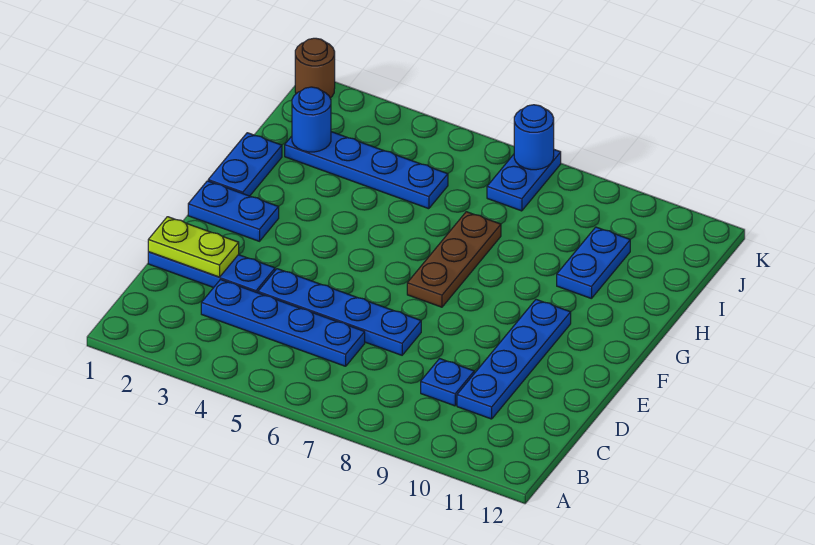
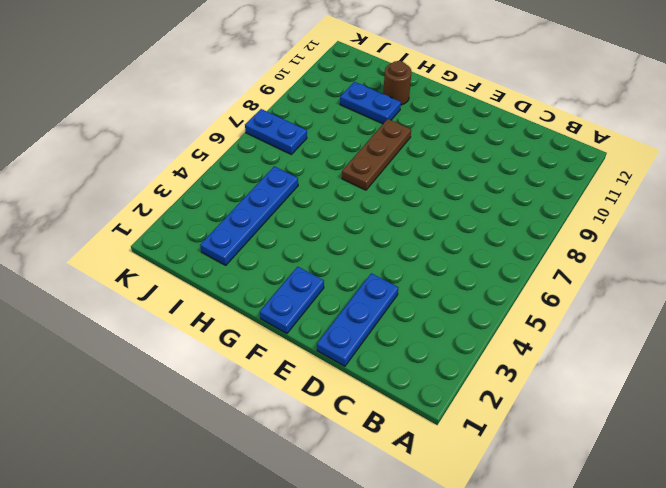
brown plate G7:G9 level 1 -> brown plate F7:H7 level 1
brown round brick H11 level 1 -> brown round brick K1 level 1
none -> blue plate C3:C6 level 1
none -> blue plate C9 level 1
none -> blue plate C10:F10 level 1

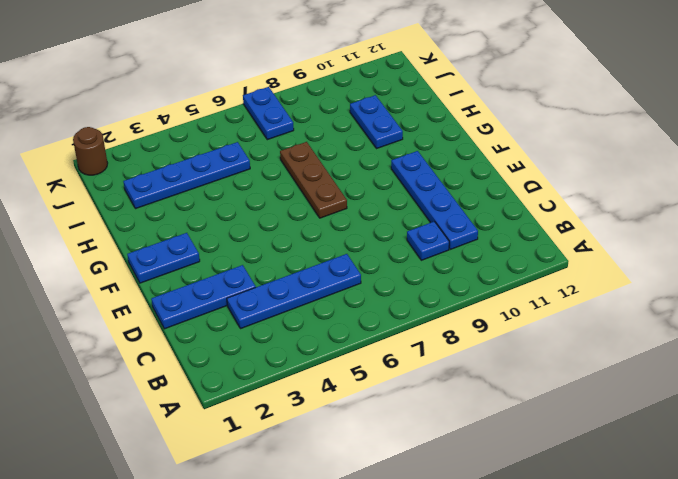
none -> blue plate D4:D7 level 1
none -> blue plate G1:H1 level 1
none -> lime plate D1:D2 level 2

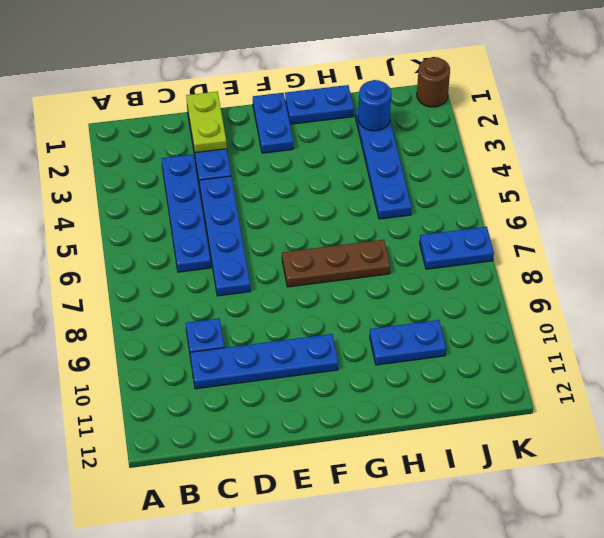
none -> blue round brick K7 level 2

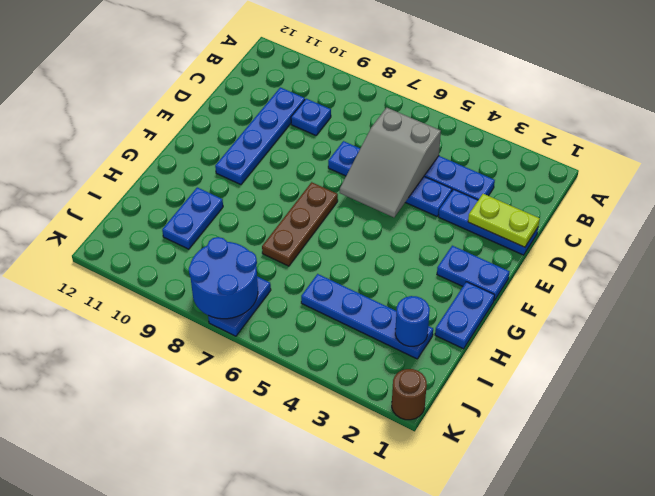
grey slope C5:E6 level 2 top C -> none
blue round brick J7:K8 level 2 -> blue round brick K7 level 2

